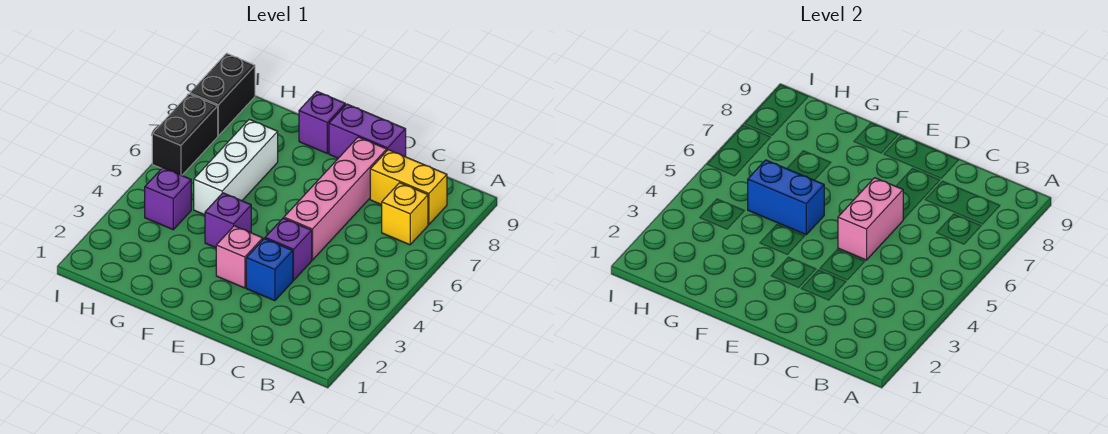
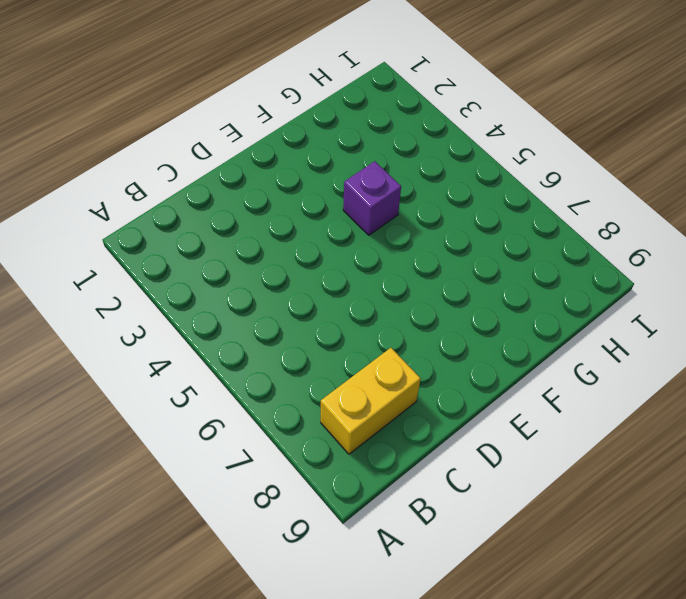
none -> yellow brick B7 level 1
none -> blue brick D3 level 1
none -> purple brick D4 level 1

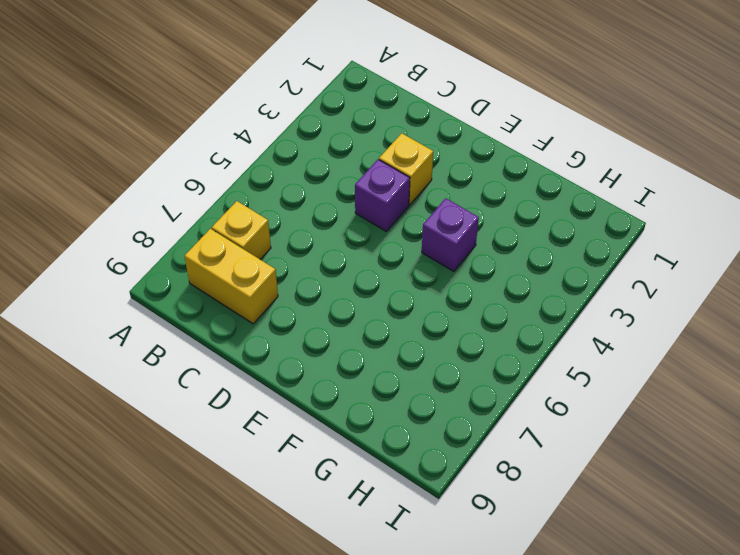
yellow brick D3 level 1 -> blue brick D3 level 1
none -> pink brick D5:D8 level 1
none -> purple brick D9:E9 level 1
none -> pink brick E3 level 1

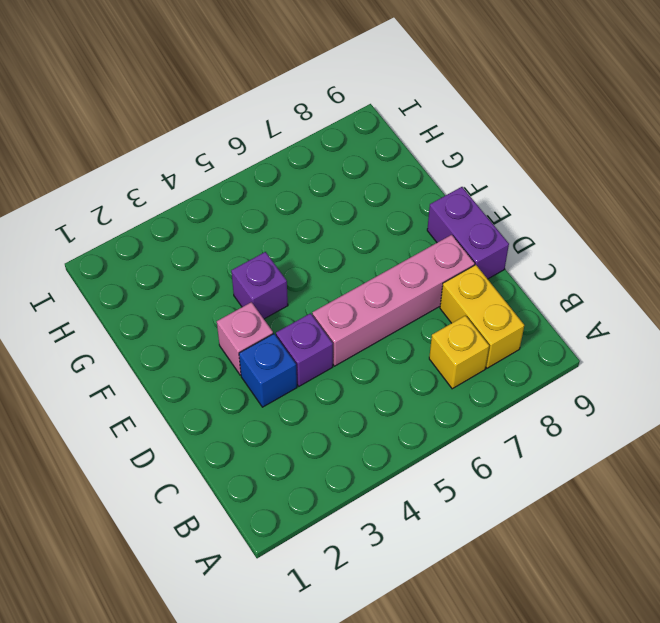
none -> purple brick F9 level 1
none -> white brick G5:G7 level 1
none -> purple brick H4 level 1

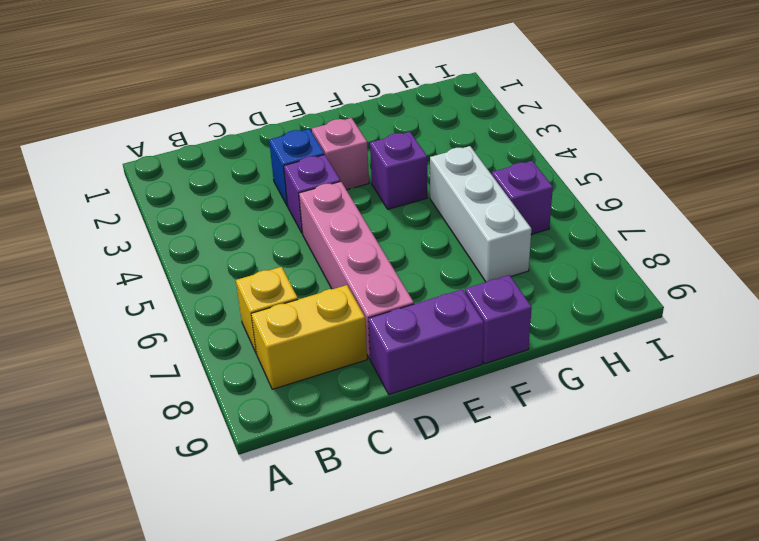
purple brick H6 level 1 -> purple brick H4 level 1
none -> black brick I6:I7 level 1
none -> black brick I8:I9 level 1
none -> pink brick D5:D6 level 2

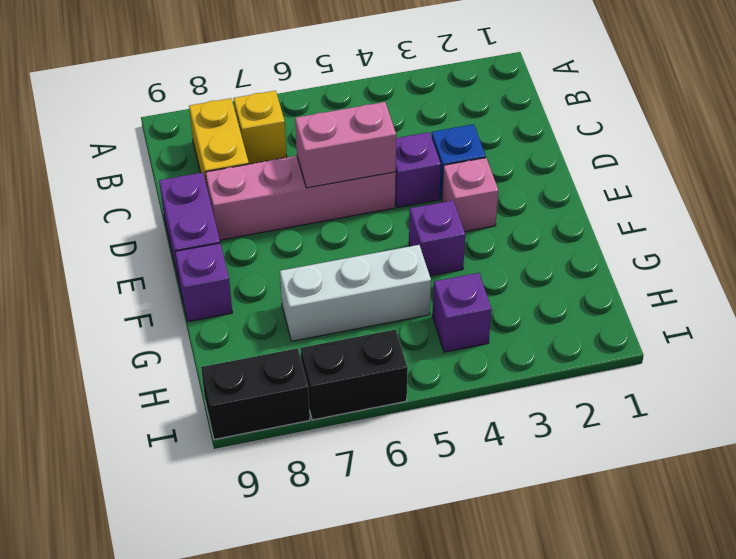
none -> blue brick F5:G5 level 2

